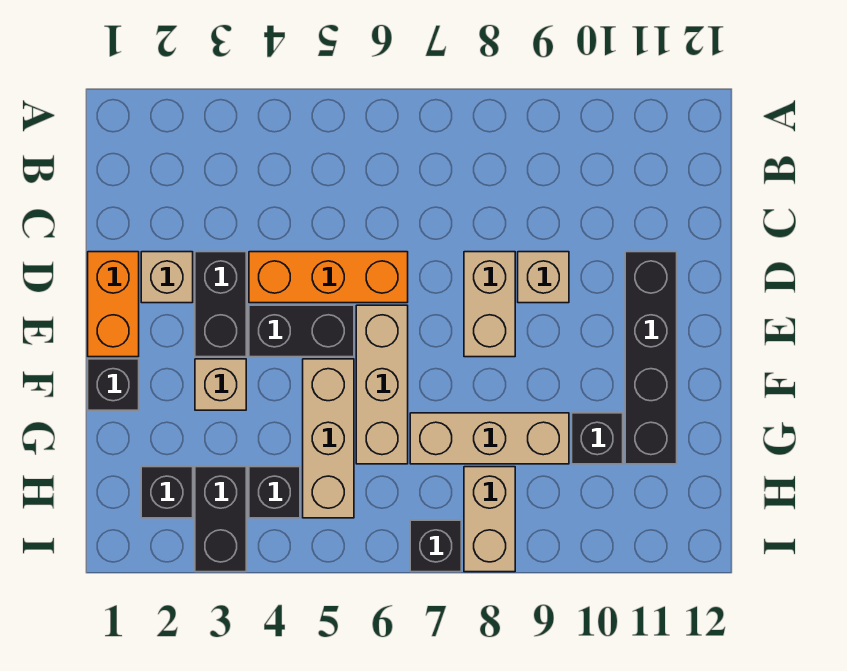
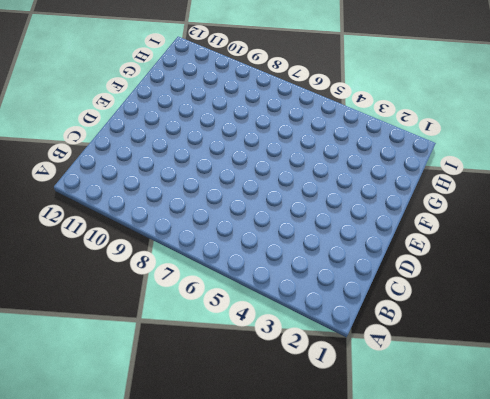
none -> orange brick D1:E1 level 1
none -> tan brick D2 level 1
none -> black brick D3:E3 level 1

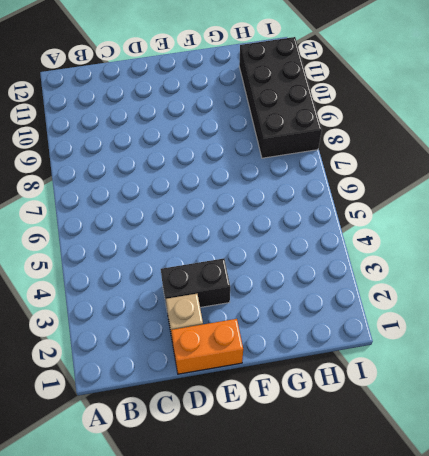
black brick H8:I11 level 1 -> tan brick H8:I8 level 1
none -> orange brick D4:D6 level 1
none -> tan brick D8:E8 level 1
none -> tan brick D9 level 1

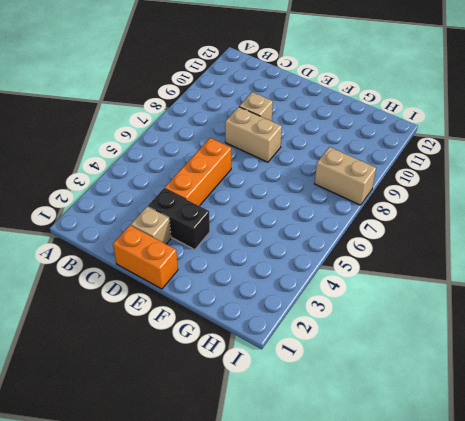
none -> black brick D11:G11 level 1
none -> black brick E4:E5 level 1
none -> tan brick E6:G6 level 1

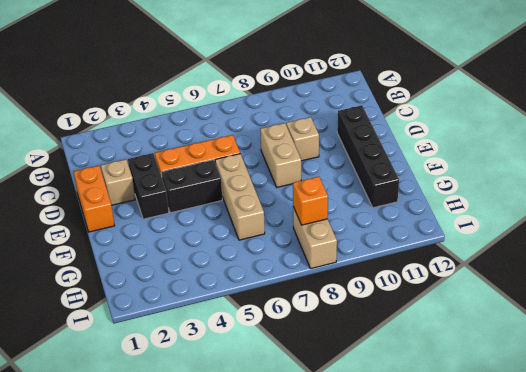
orange brick H8 level 2 -> none
none -> black brick F1 level 1
none -> tan brick F3 level 1
none -> tan brick F5:H5 level 1

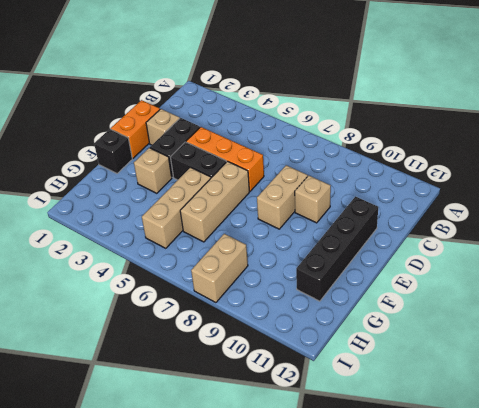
none -> tan brick G7:G9 level 1
none -> black brick G10 level 1
none -> black brick H2 level 1

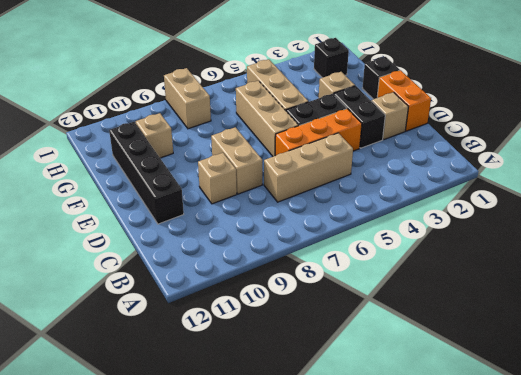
tan brick C5:C7 level 1 -> tan brick G7:G9 level 1
tan brick G10 level 1 -> black brick G10 level 1
none -> black brick H3:I3 level 1
none -> black brick H4 level 1
none -> black brick I7 level 1

